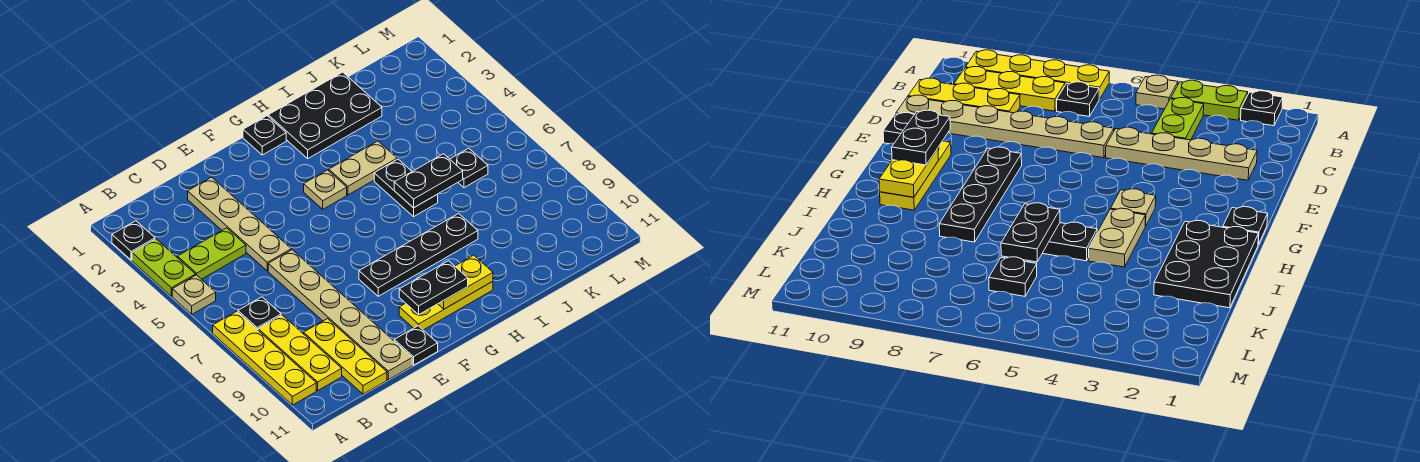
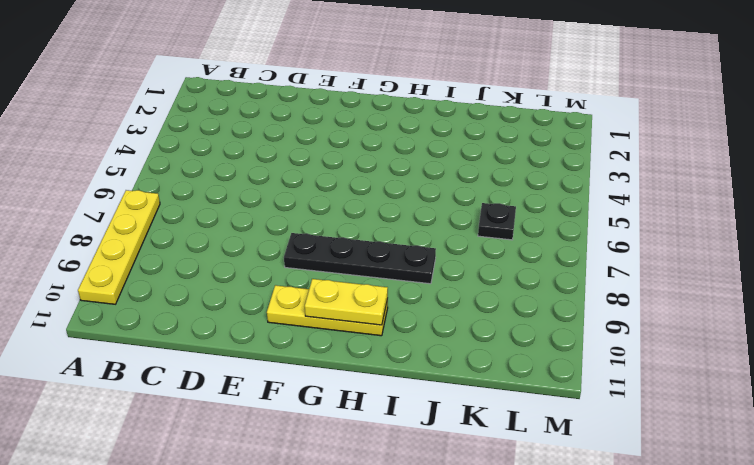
none -> black plate A2 level 1
none -> lime plate A3:A4 level 1
none -> tan plate A5 level 1

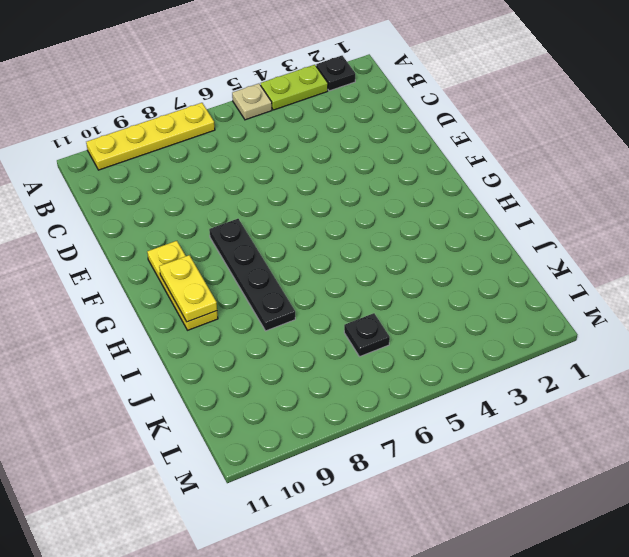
none -> lime plate B4:C4 level 1
none -> black plate B7 level 1
none -> yellow plate B8:B10 level 1

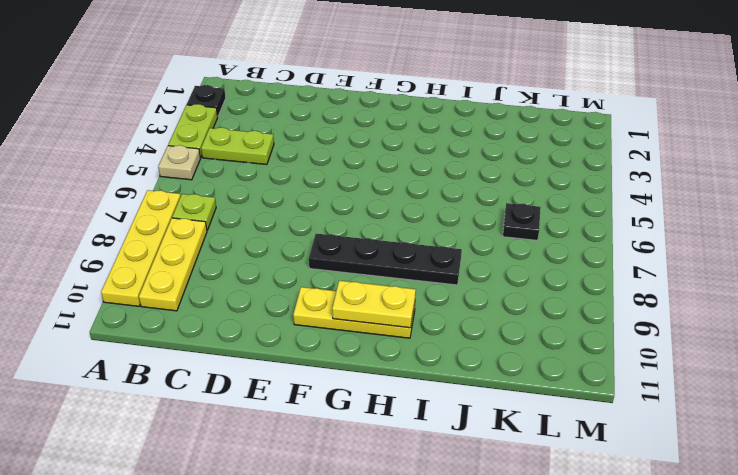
lime plate B7 level 1 -> black plate B7 level 1
none -> yellow plate C9:C11 level 1
none -> tan plate D2:D5 level 1
none -> tan plate D6:D11 level 1

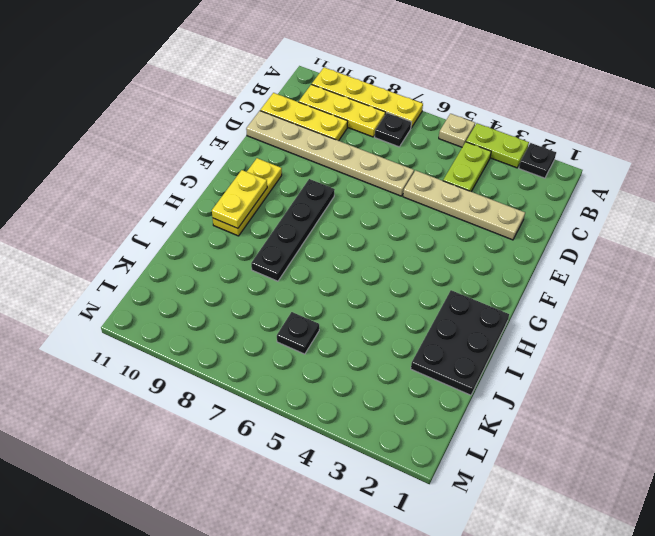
none -> black plate E11 level 1
none -> black plate G1 level 1
none -> tan plate G4 level 1

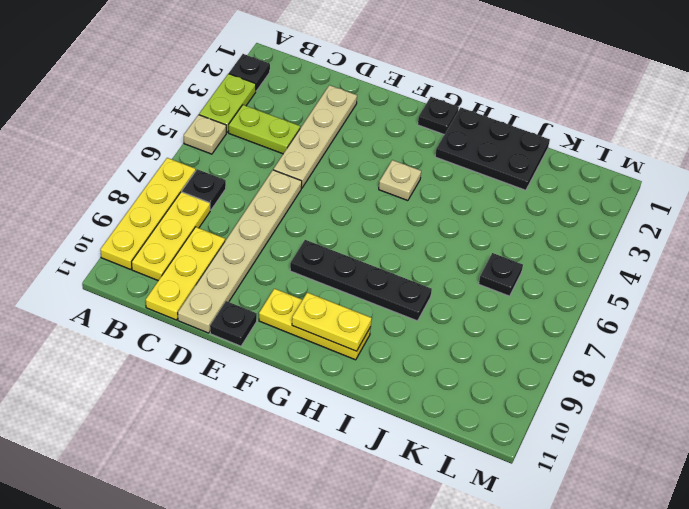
none -> tan plate H4:I4 level 1
none -> black plate I5:I6 level 1
none -> black plate I6:J6 level 2

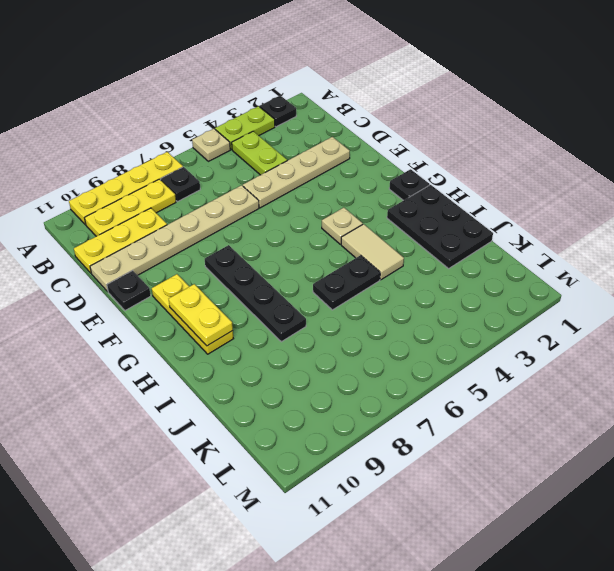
tan tile H4:I4 level 1 -> tan plate H4:I4 level 1
none -> black plate K6 level 1
none -> black plate I6:J6 level 2
none -> black plate F10:G10 level 3

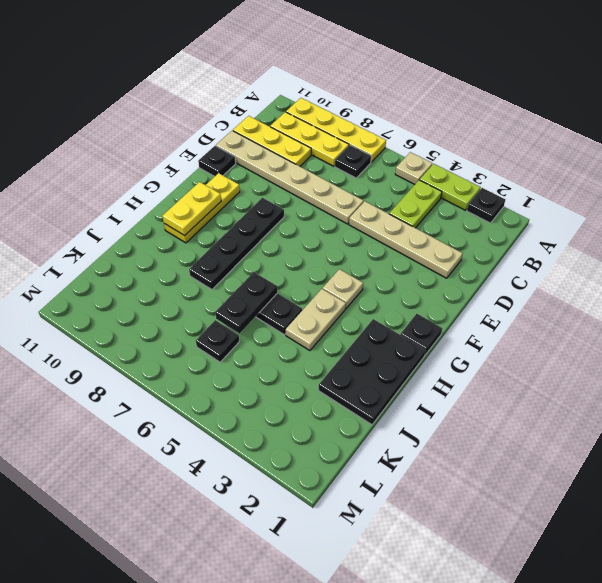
none -> black plate F10:G10 level 3

